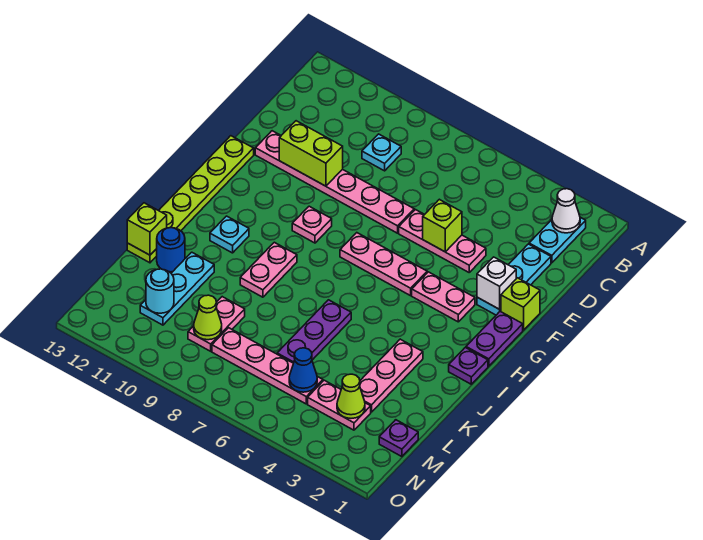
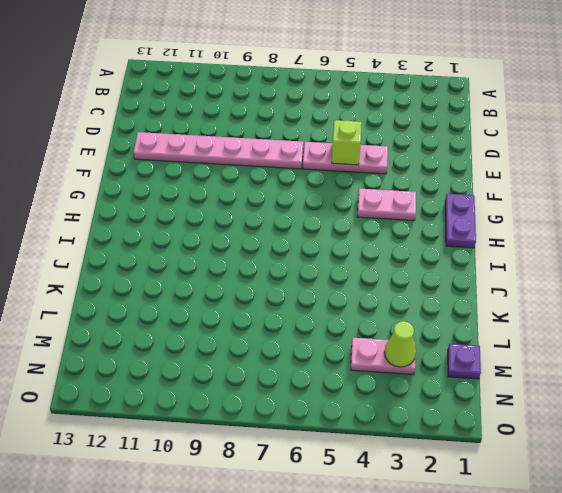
none -> cyan plate B2:C2 level 1
none -> cyan plate C9 level 1
none -> cyan plate D2:F2 level 1
none -> lime brick F1 level 1

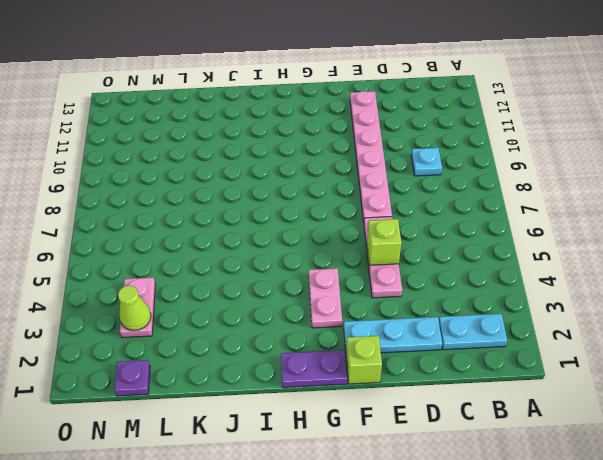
none -> lime plate F13:K13 level 1
none -> pink plate G5:G7 level 1
none -> pink plate G9 level 1
none -> purple plate I1 level 1

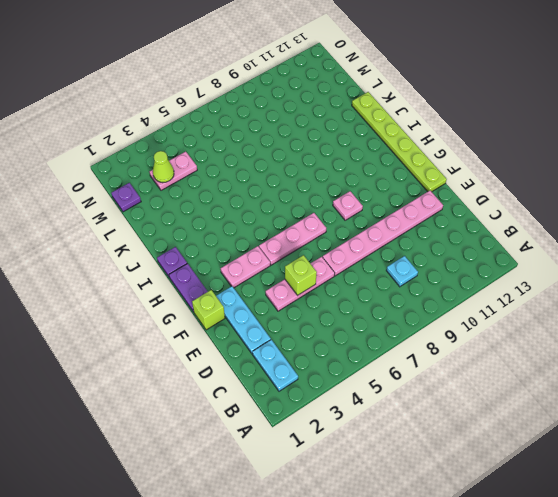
none -> pink plate I9:J9 level 1
none -> cyan plate I11 level 1
none -> pink plate J3:L3 level 1
none -> purple plate J6:L6 level 1

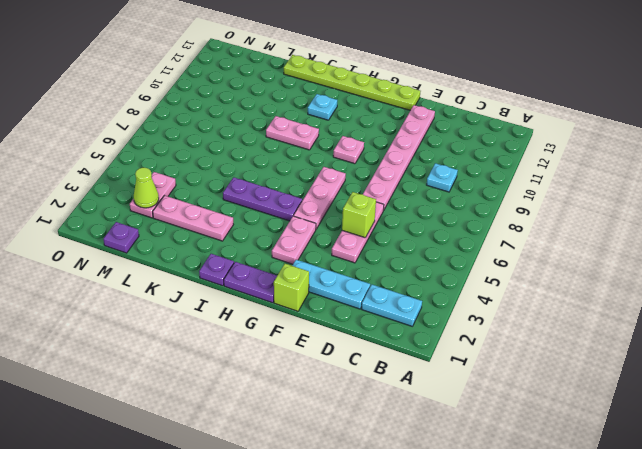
purple plate H5:J5 level 1 -> purple plate J6:L6 level 1
none -> cyan plate K11:M11 level 1
none -> blue round brick K12 level 1
none -> pink plate L9:M9 level 1
none -> pink plate M5:M8 level 1

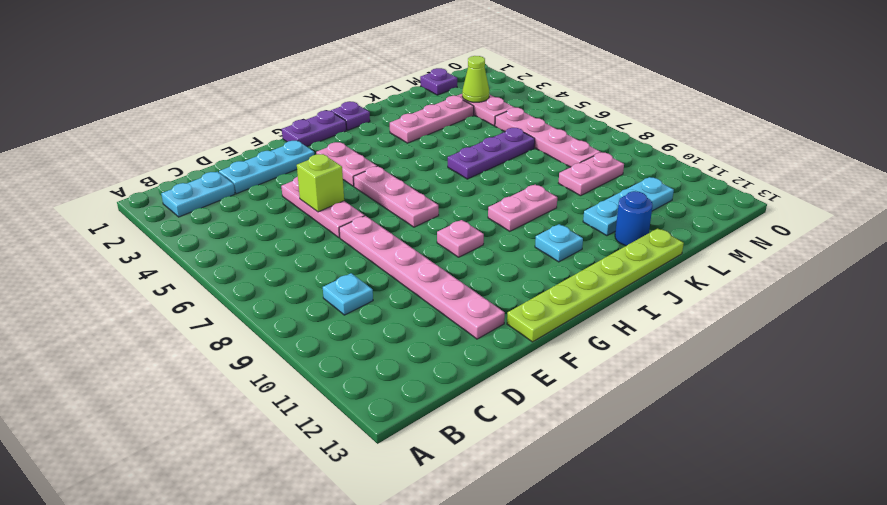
none -> lime brick F1 level 1
none -> white cone B2 level 2
none -> lime brick E10:E11 level 2
none -> white brick F2 level 2

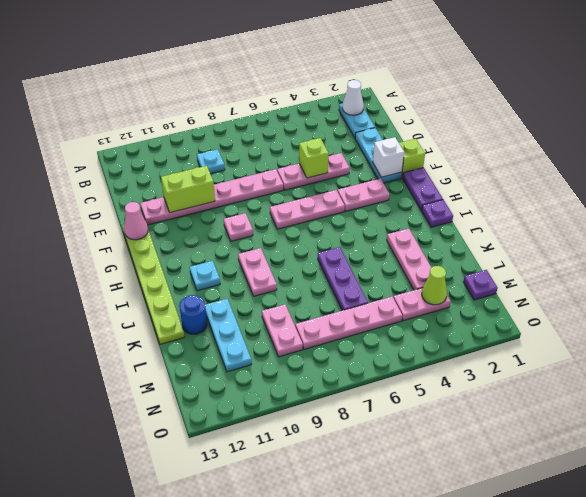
pink cone F13 level 2 -> none
none -> lime brick K13 level 2
none -> blue cone M5 level 2
none -> lime cone M9 level 2
none -> cyan round brick M11 level 2

